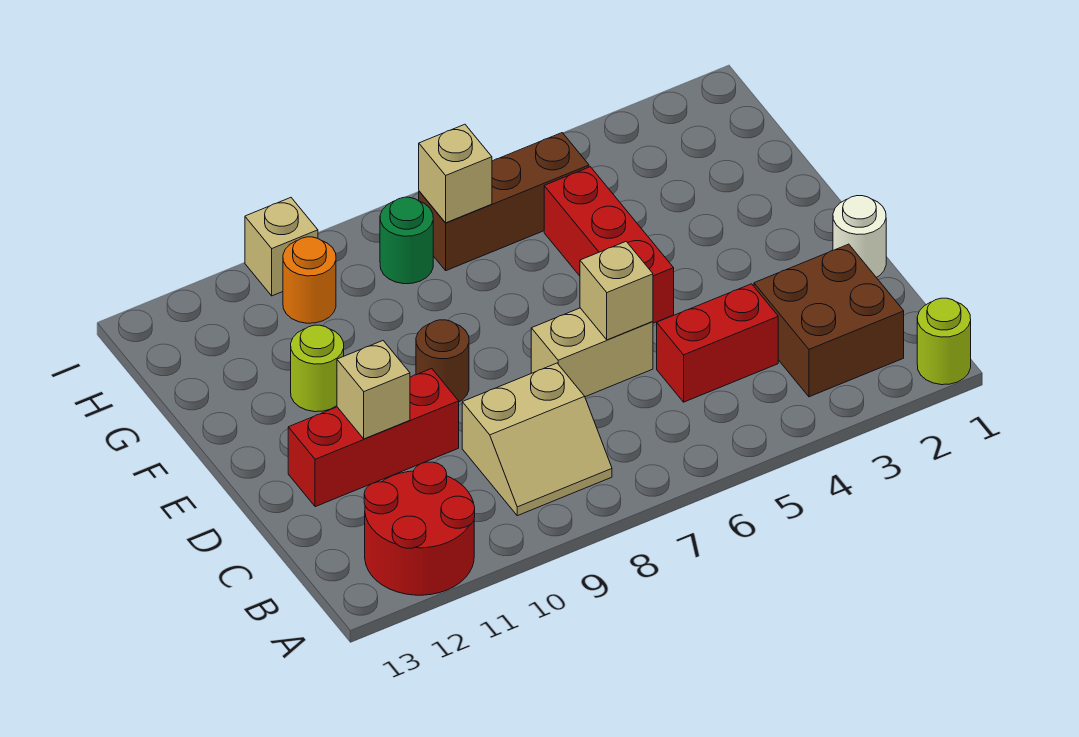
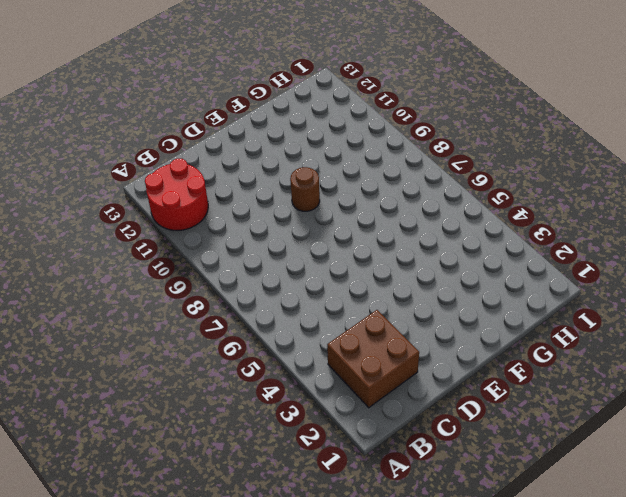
none -> lime round brick A1 level 1
none -> tan slope B8:C9 level 1 top C
none -> red brick C4:C5 level 1

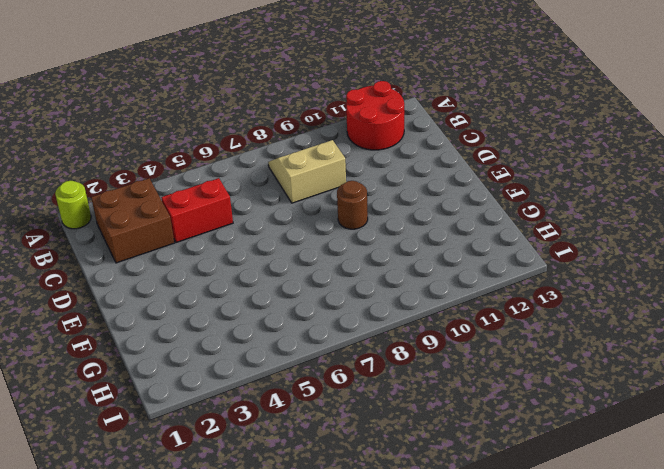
none -> white round brick D1 level 1
none -> tan brick D6:D7 level 1
none -> red brick D10:D12 level 1

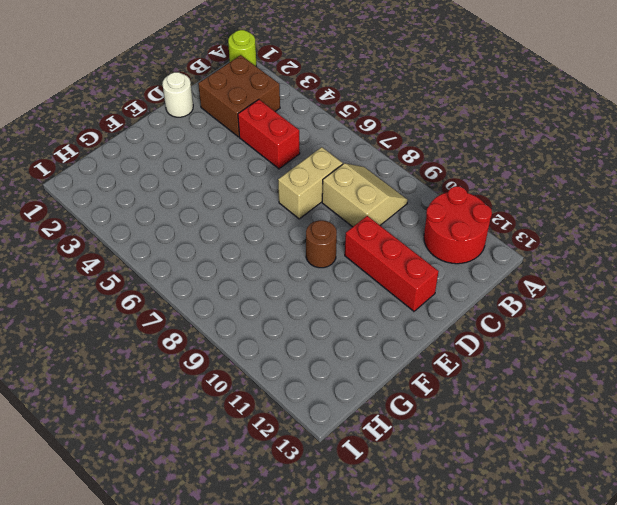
tan brick C7:D7 level 1 -> tan brick D6:D7 level 1
none -> red brick E5:G5 level 1
none -> lime round brick F11 level 1
none -> brown brick H5:H7 level 1

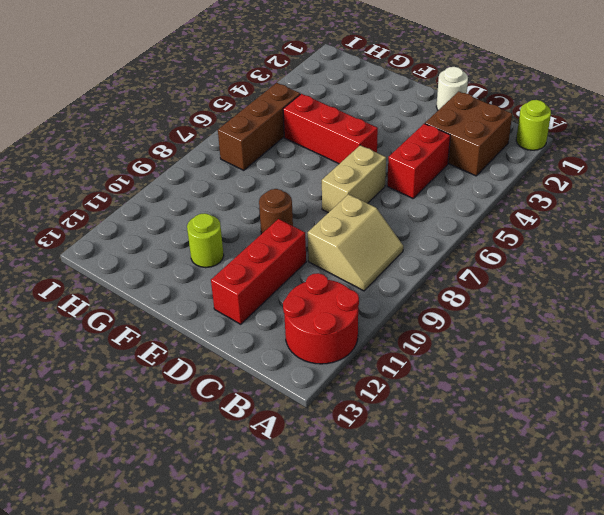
none -> green round brick H8 level 1
none -> orange round brick H10 level 1
none -> tan brick I10 level 1

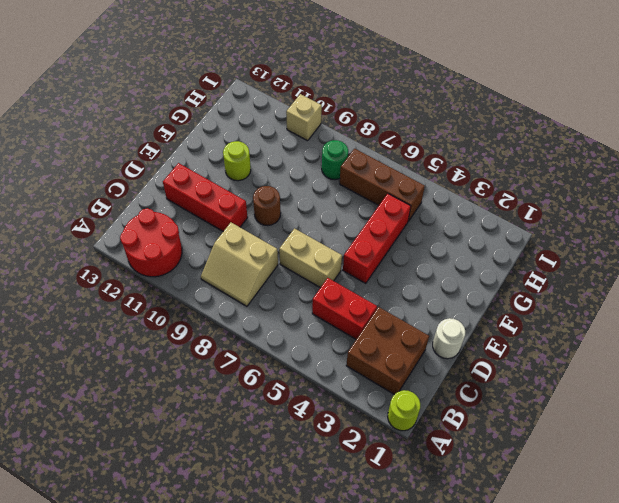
none -> orange round brick H10 level 1
none -> tan brick D6 level 2
none -> tan brick D11 level 2

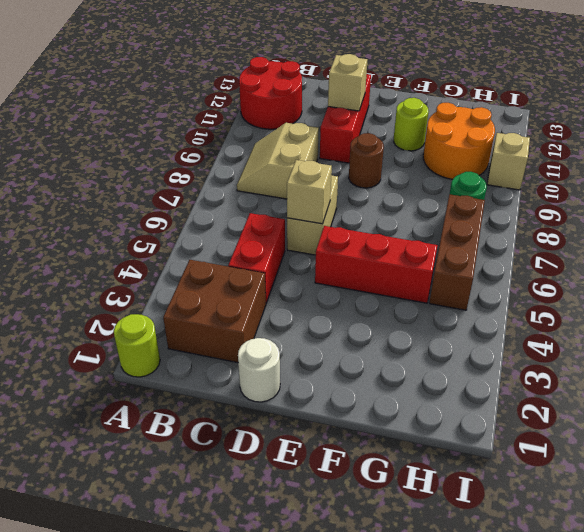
orange round brick G10:H11 level 1 -> orange round brick H10 level 1
none -> tan brick H7 level 2

